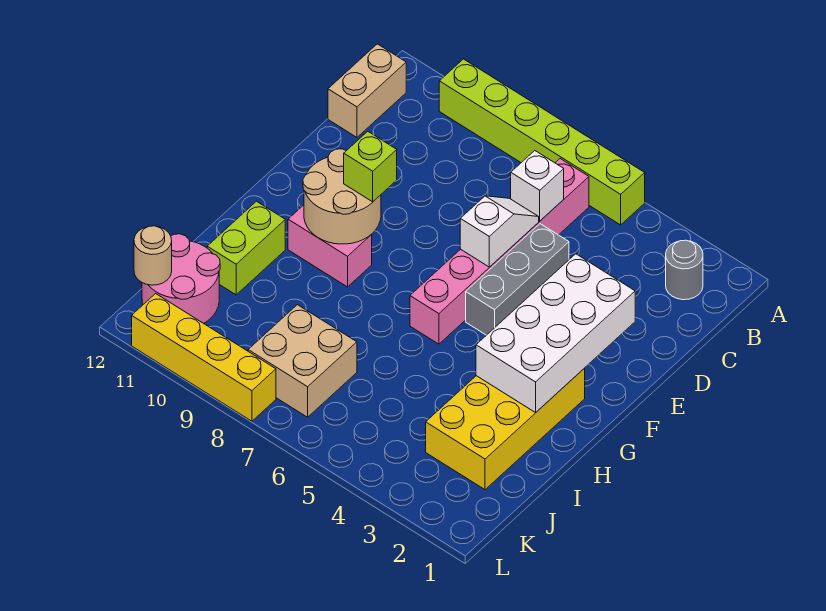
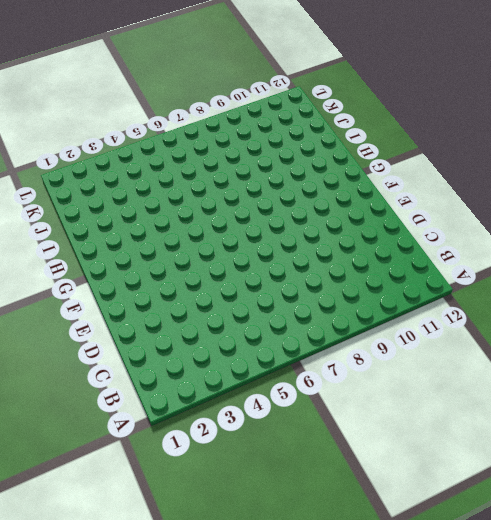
none -> lime brick A5:A10 level 1
none -> grey round brick B2 level 1
none -> pink brick B6:G6 level 1

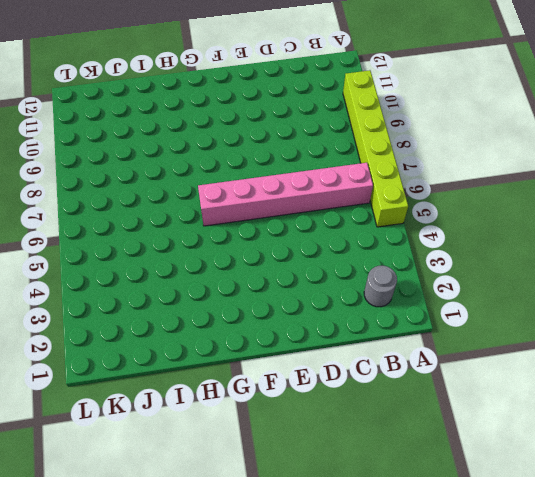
none -> tan brick B12:C12 level 1
none -> grey brick D5:F5 level 1
none -> yellow brick G2:J3 level 1

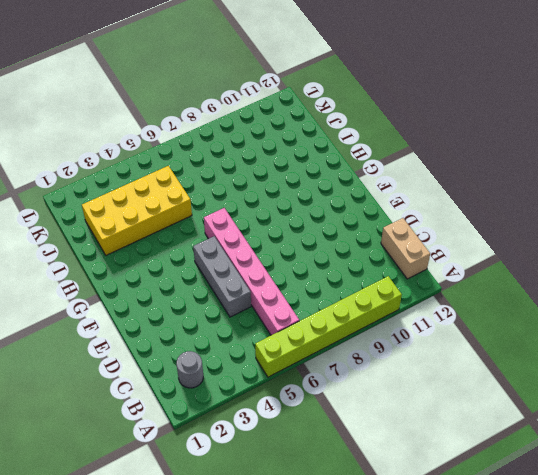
yellow brick I2:J5 level 1 -> yellow brick G2:J3 level 1
none -> pink brick G9:G10 level 1
none -> lime brick H11:I11 level 1
none -> tan brick J7:K8 level 1

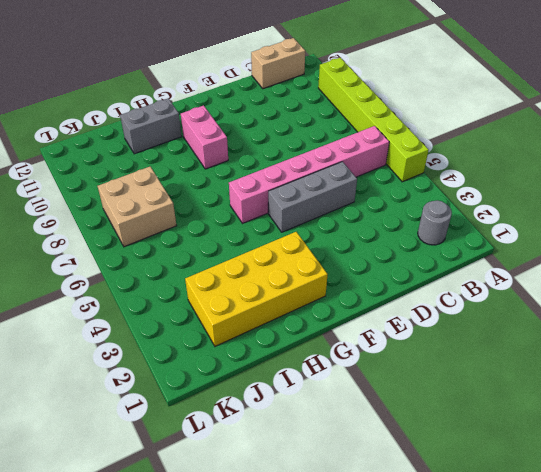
grey brick H11:I11 level 1 -> lime brick H11:I11 level 1
none -> pink round brick J11:K12 level 1
none -> yellow brick L8:L11 level 1
none -> white brick C6 level 2

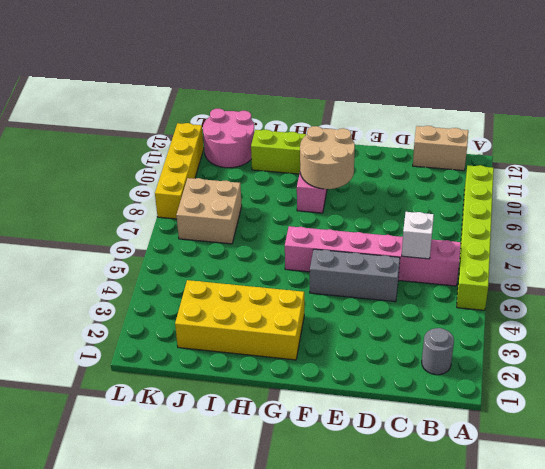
none -> white slope D6:E6 level 2 top E
none -> white brick E2:H3 level 2
none -> tan round brick K12 level 2

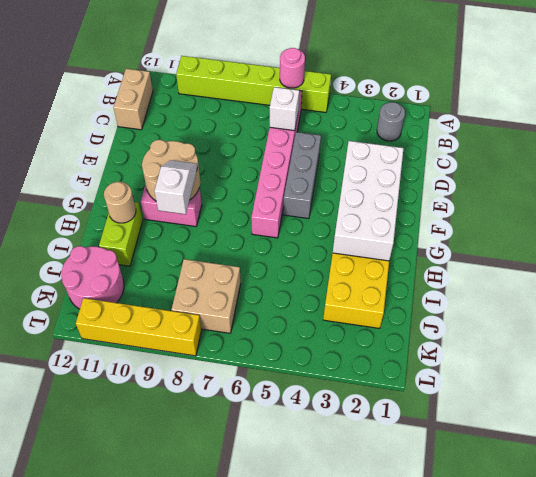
pink round brick A6 level 2 -> none
white slope G9:H9 level 3 top H -> white slope D6:E6 level 2 top E
tan round brick H11 level 2 -> tan round brick K12 level 2
none -> lime brick F9 level 3

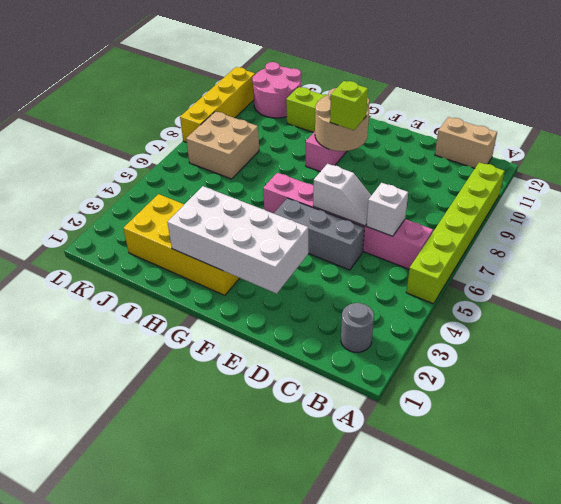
none -> tan round brick K12 level 2

